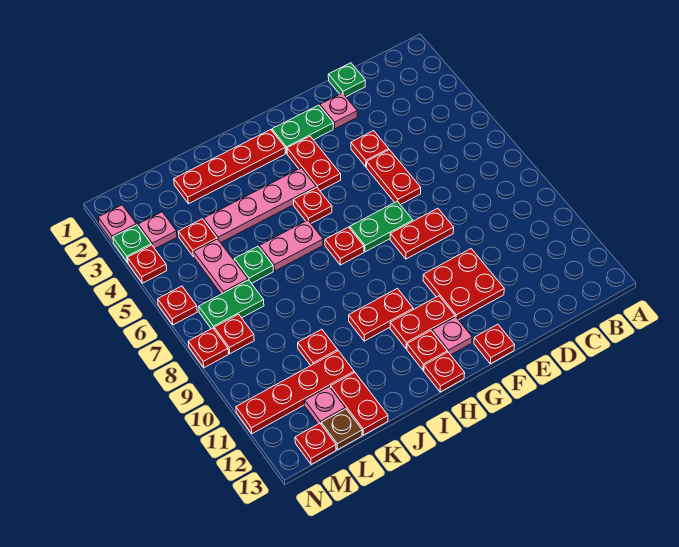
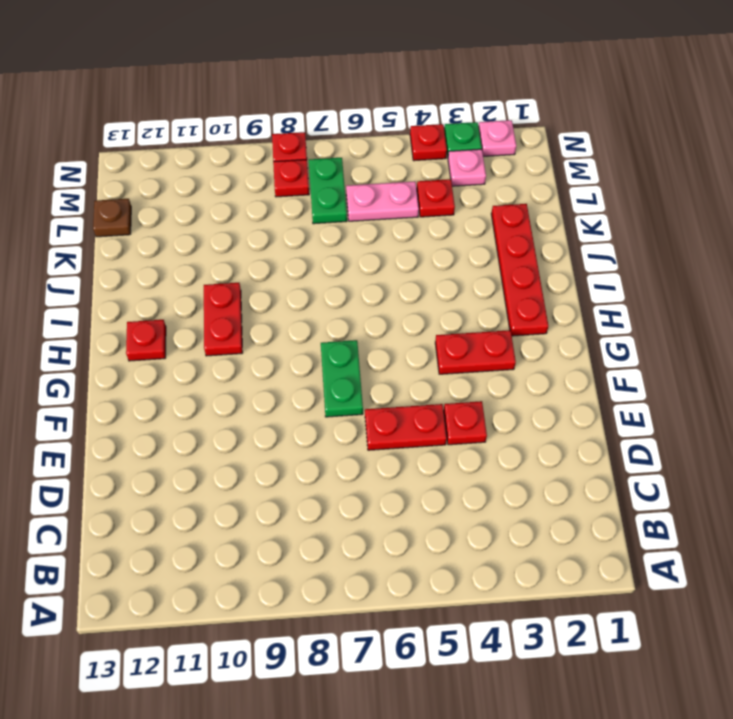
none -> green plate D1 level 1
none -> pink plate E2 level 1
none -> red plate E8:F8 level 1
none -> red plate E10:F11 level 1

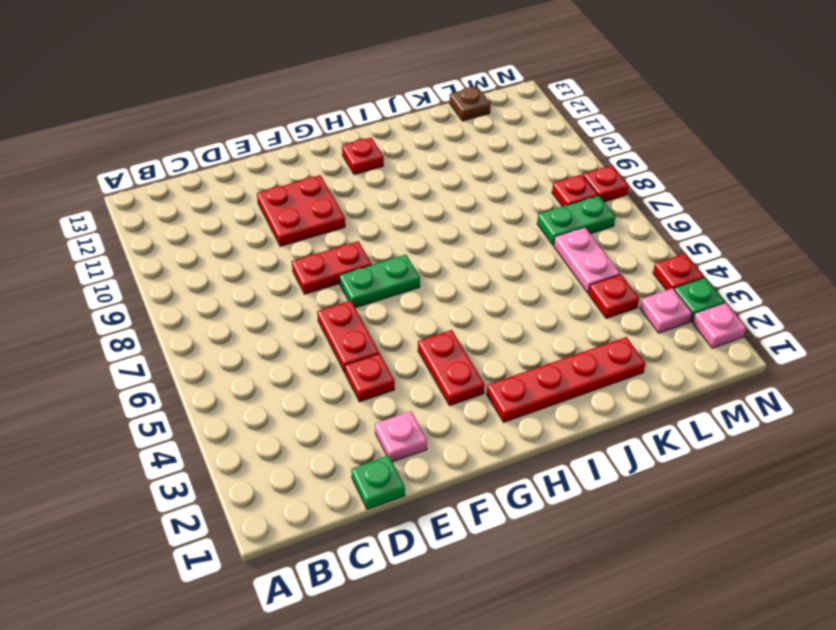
none -> green plate F2:G2 level 1
none -> red plate F13 level 1
none -> red plate G11:H11 level 1
none -> pink plate G12 level 1

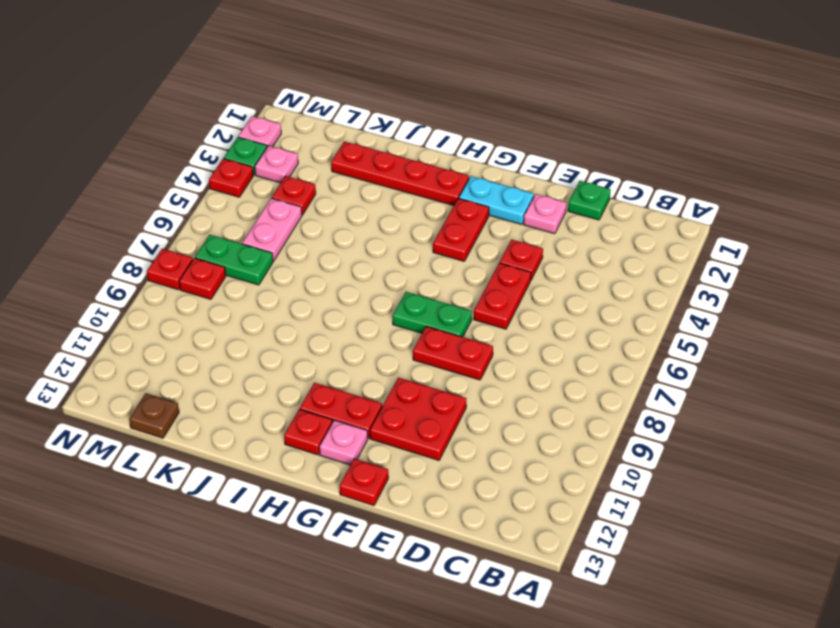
cyan plate F2:G2 level 1 -> green plate F2:G2 level 1
none -> pink plate H4:K4 level 1
none -> red plate H5 level 1
none -> red plate H7 level 1
none -> red plate H10:I10 level 1

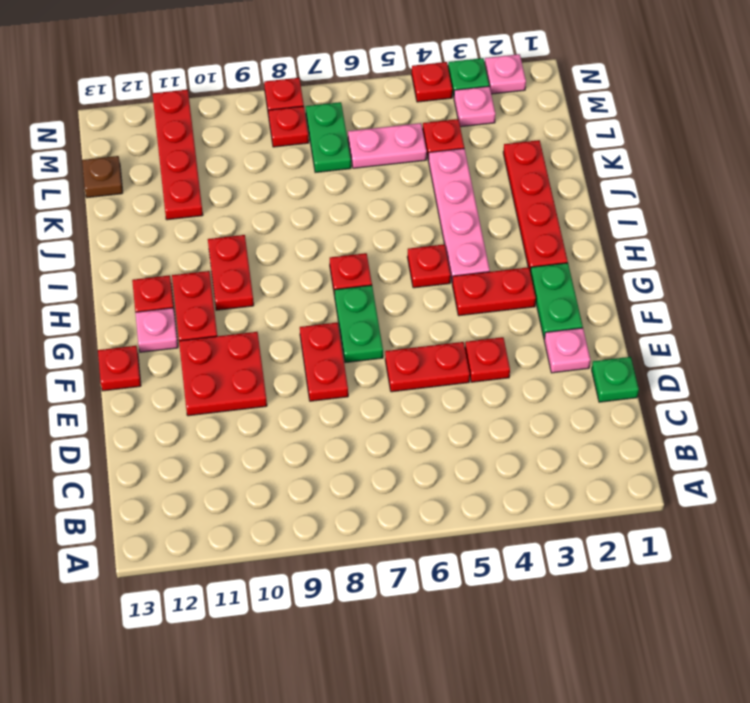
none -> red plate H13 level 1
none -> pink plate I6:J6 level 1
none -> green plate K6 level 1
none -> red plate K10 level 1

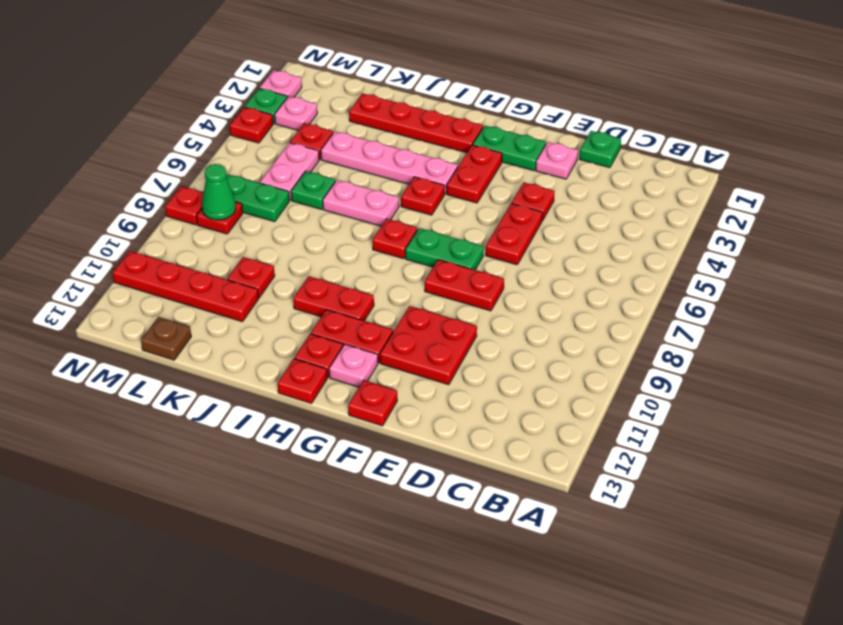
green cone M8 level 2 -> none
none -> red plate K12:K13 level 1
none -> pink plate L12 level 1
none -> red plate M13 level 1
none -> red plate N6 level 1

